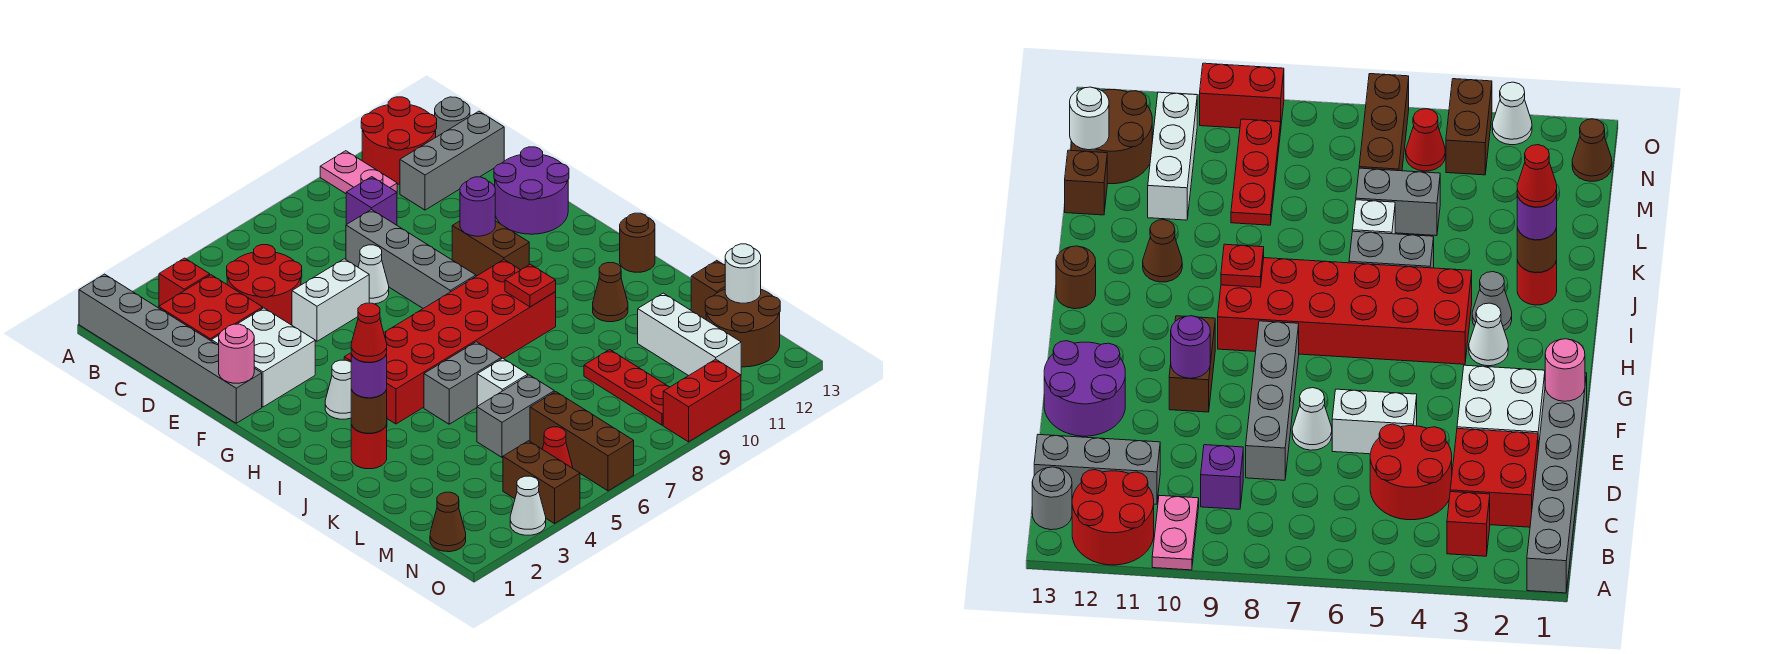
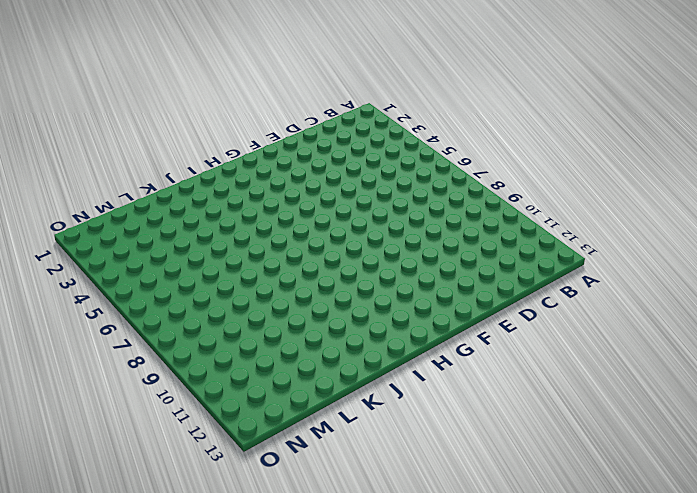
none -> grey brick A1:F1 level 1
none -> pink plate A10:B10 level 1
none -> red round brick A11:B12 level 1
none -> red brick B3 level 1

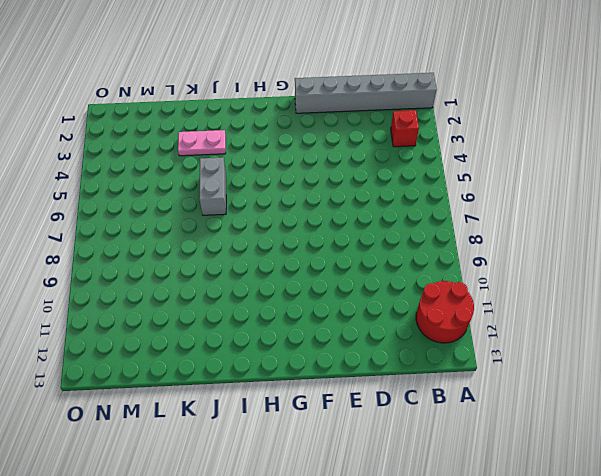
pink plate J3:K3 level 1 -> pink plate A10:B10 level 1
none -> grey round brick B13 level 1
none -> red brick C2:D3 level 1
none -> red round brick C4:D5 level 1
none -> purple brick C9 level 1

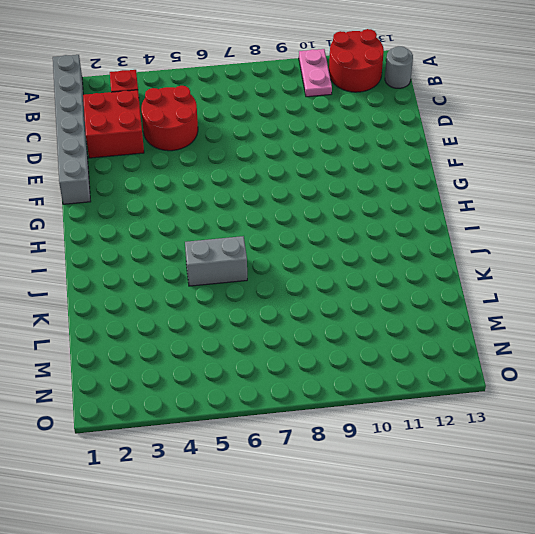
none -> purple brick C9 level 1
none -> grey brick C11:C13 level 1
none -> grey brick D8:G8 level 1
none -> white brick E2:F3 level 1

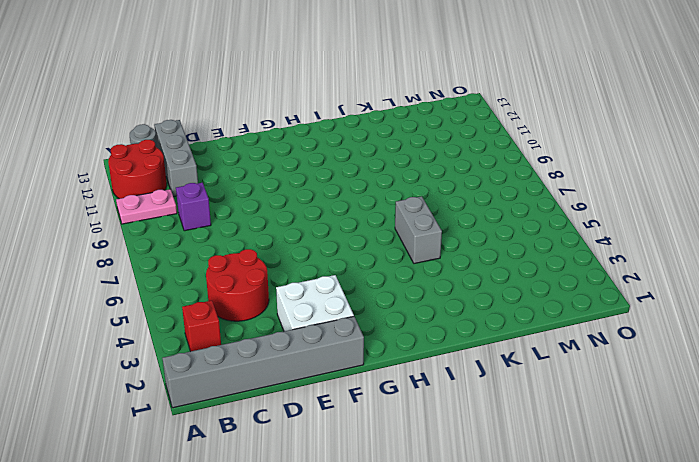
none -> red brick C2:D3 level 1
none -> grey brick D8:G8 level 1
none -> white brick E5:E6 level 1
none -> white cone E7 level 1

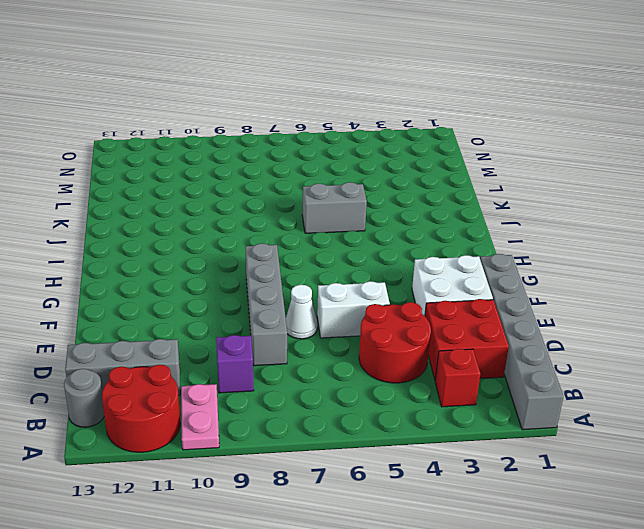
none -> purple round brick E12:F13 level 1
none -> brown brick F10:G10 level 1
none -> white cone H3 level 1
none -> red brick H4:I9 level 1

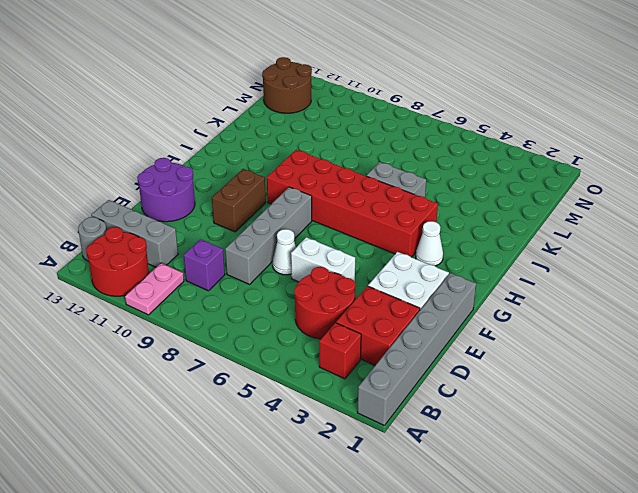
none -> grey cone I3 level 1
none -> brown round brick I13 level 1
none -> red round brick J2 level 1
none -> brown cone J11 level 1

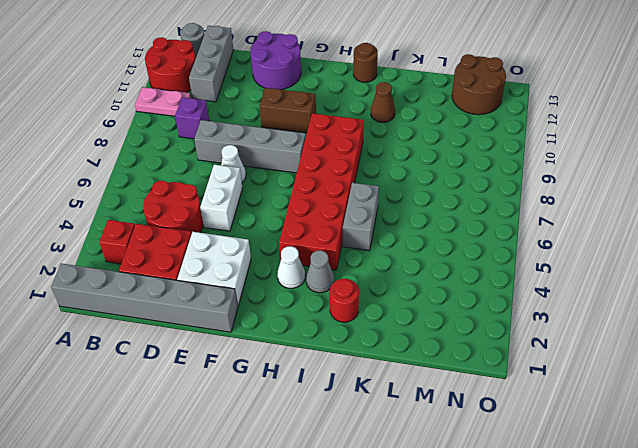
none -> white brick K6 level 1
none -> grey brick L5:L6 level 1
none -> red plate L9:N9 level 1
none -> white brick L11:N11 level 1

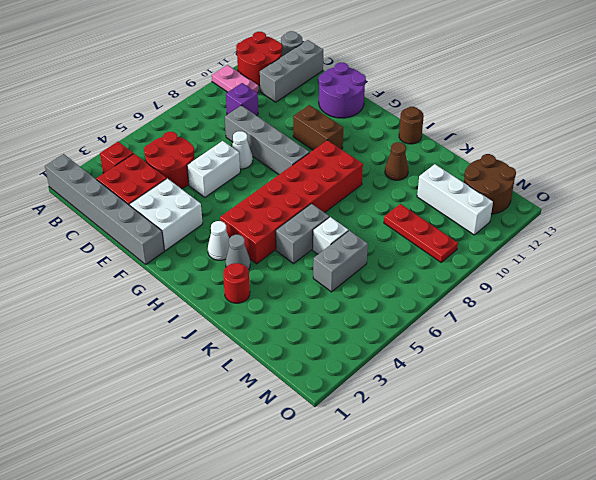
none -> brown brick L13 level 1
none -> brown brick M6:O6 level 1
none -> brown cone N1 level 1
none -> brown brick N4:O4 level 1

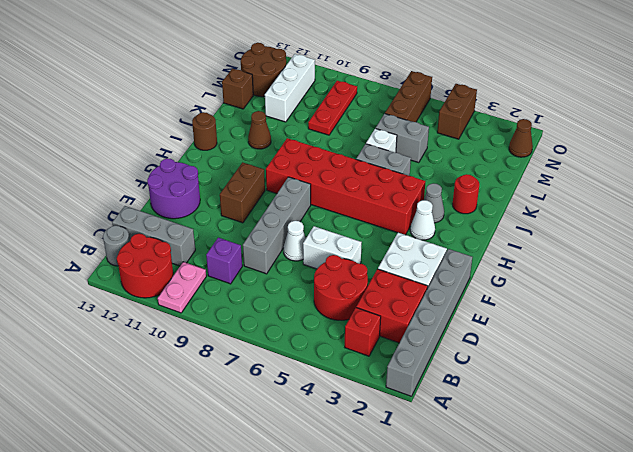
none -> red cone N5 level 1
none -> white cone O3 level 1
none -> red brick O9:O10 level 1
none -> pink round brick F1 level 2

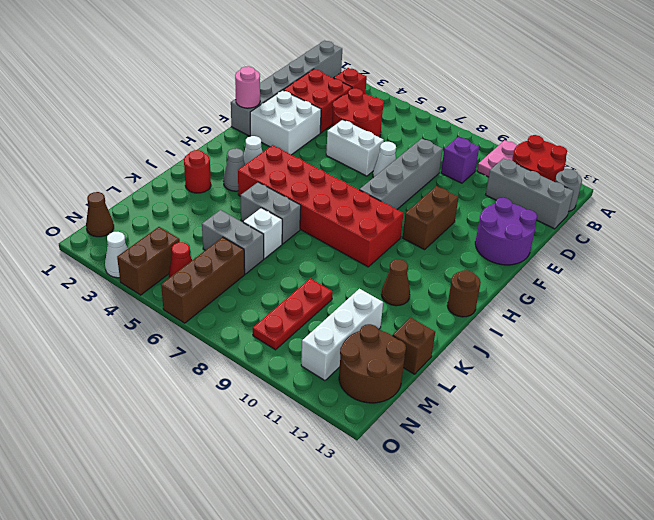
none -> red brick O9:O10 level 1
none -> purple round brick F10 level 2
none -> red plate I9 level 2
none -> brown round brick J2 level 2

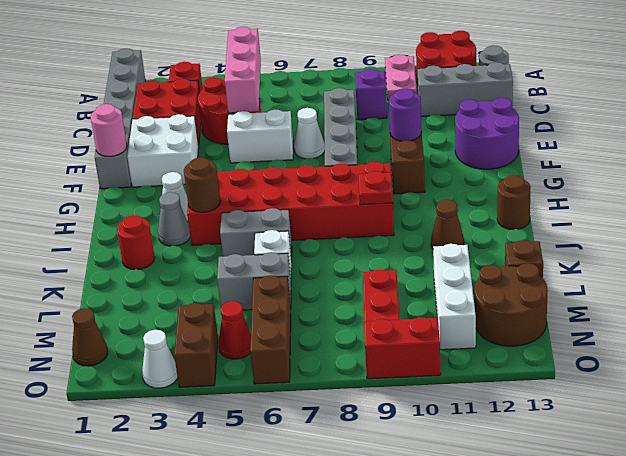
pink brick B5:D5 level 2 -> none
brown round brick I4 level 2 -> brown round brick J2 level 2
none -> white round brick M13 level 2
none -> purple round brick J2 level 3
none -> red cone J2 level 4

